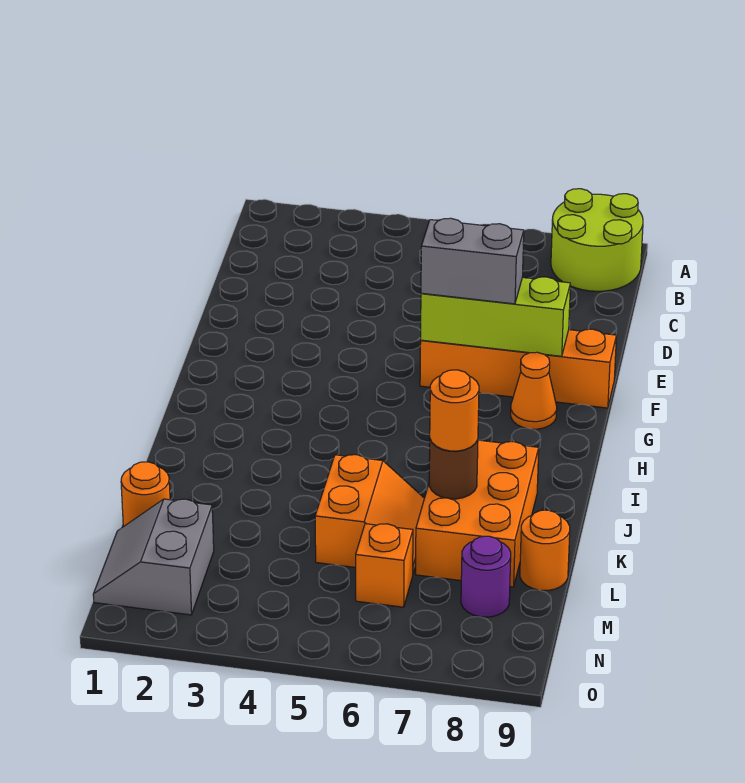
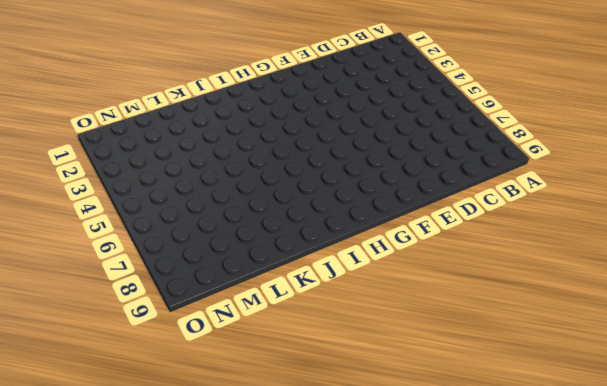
none -> lime round brick A8:B9 level 1
none -> orange brick F6:F9 level 1
none -> orange cone G8 level 1

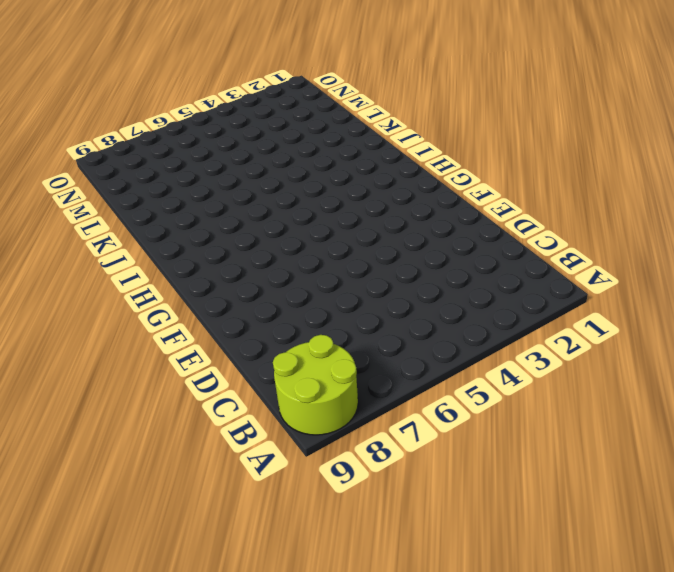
none -> orange brick F6:F9 level 1
none -> orange cone G8 level 1
none -> orange brick J7:L8 level 1

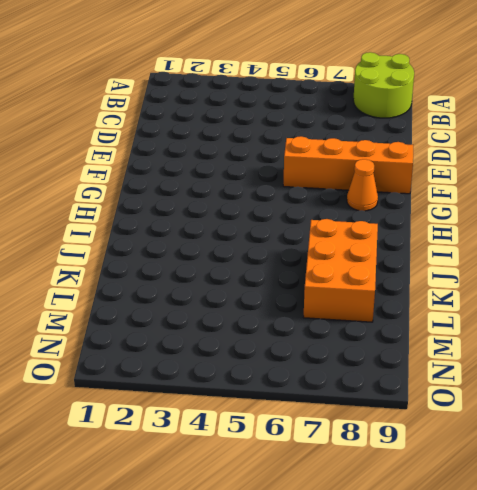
none -> orange slope K5:L6 level 1 top 5
none -> orange round brick L1 level 1
none -> orange round brick L9 level 1

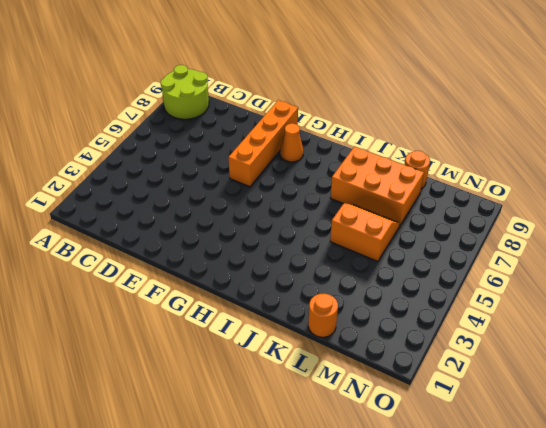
none -> grey slope M1:N2 level 1 top 2
none -> orange brick M6 level 1
none -> purple round brick M8 level 1

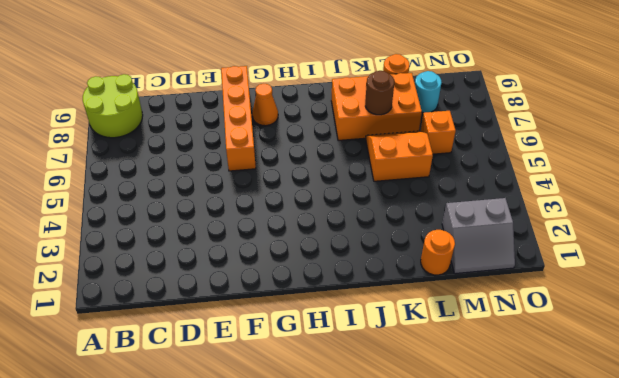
cyan round brick M8 level 1 -> purple round brick M8 level 1
none -> lime brick F6:F8 level 2
none -> grey brick F6:F7 level 3
none -> orange round brick K7 level 3

